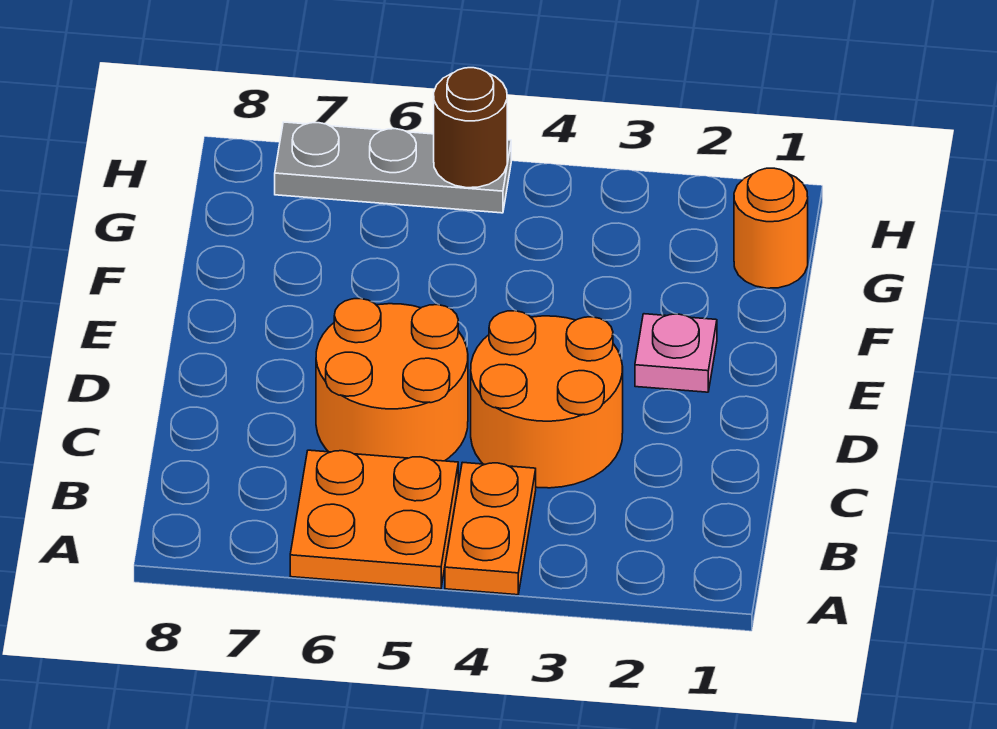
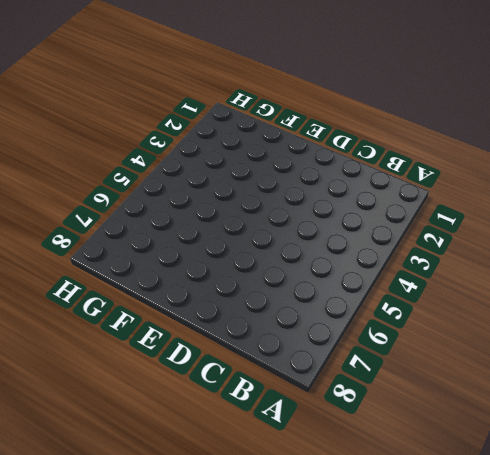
none -> orange plate A4:B4 level 1
none -> orange plate A5:B6 level 1

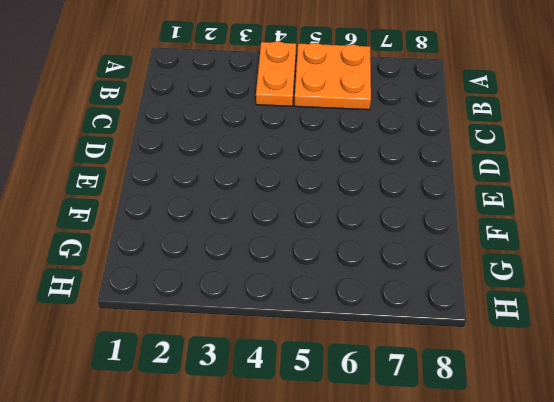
none -> orange round brick C3:D4 level 1
none -> orange round brick C5:D6 level 1

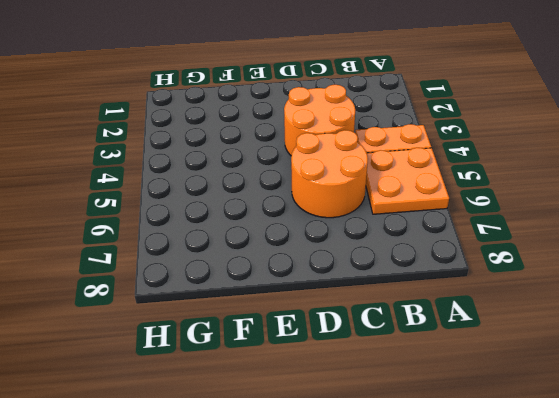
none -> pink plate E2 level 1
none -> orange round brick G1 level 1

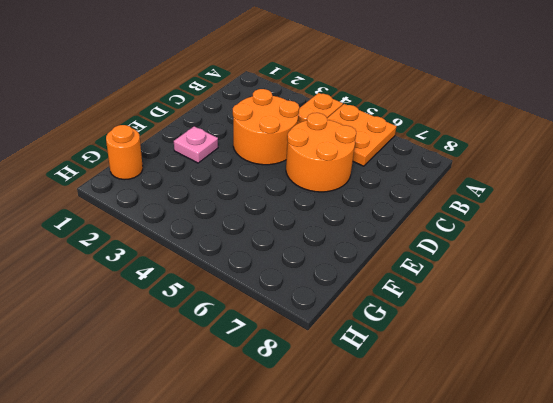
none -> grey plate H5:H7 level 1
none -> brown round brick H5 level 2

